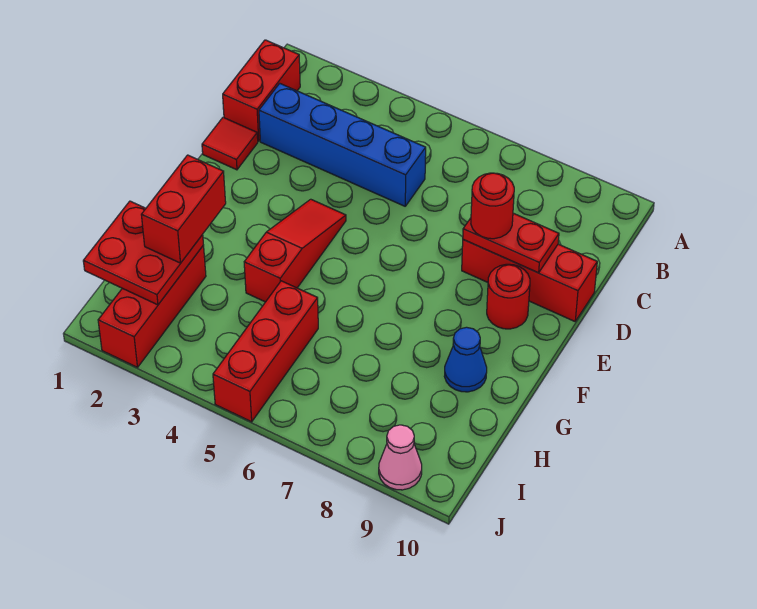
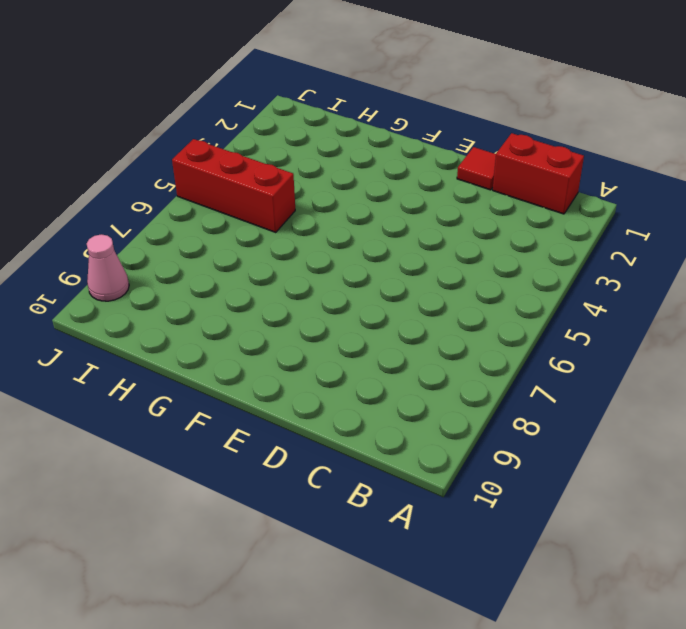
none -> blue brick C2:C5 level 1
none -> red brick D8:D10 level 1
none -> red slope E4:G4 level 1 top G

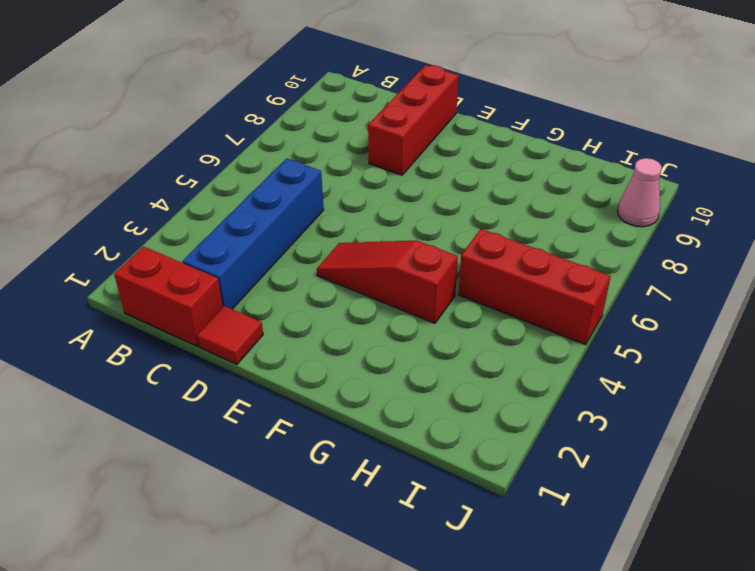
none -> red round brick E9 level 1
none -> blue cone G9 level 1
none -> red brick H2:J2 level 1

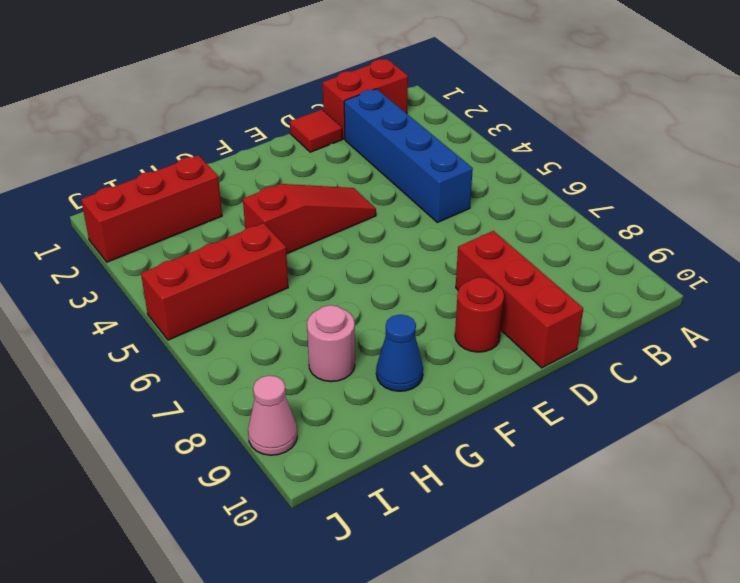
pink round brick H8 level 1 -> none
none -> red plate D8:D9 level 2
none -> red plate H1:I2 level 2
none -> red round brick D8 level 3

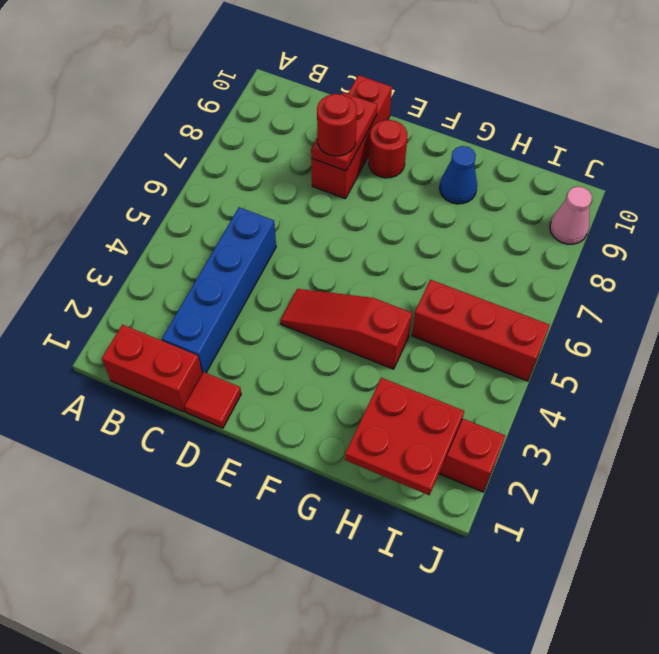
none -> red brick G2:H2 level 3

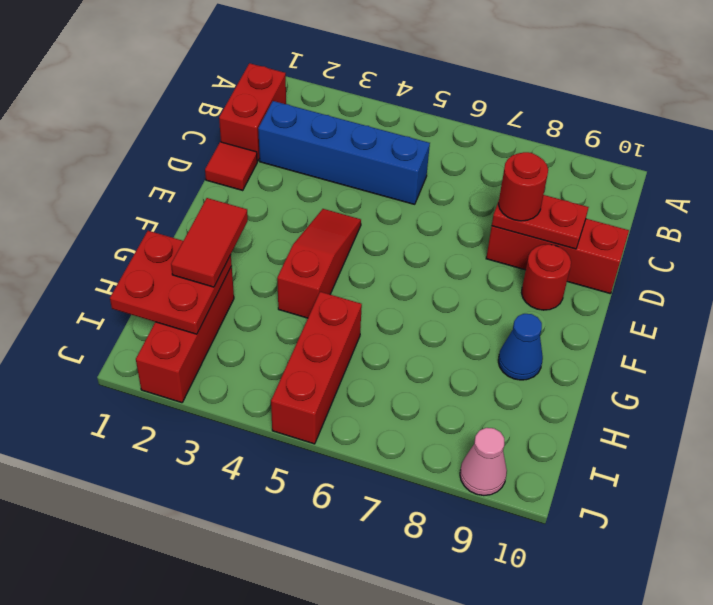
red tile G2:H2 level 3 -> red brick G2:H2 level 3

